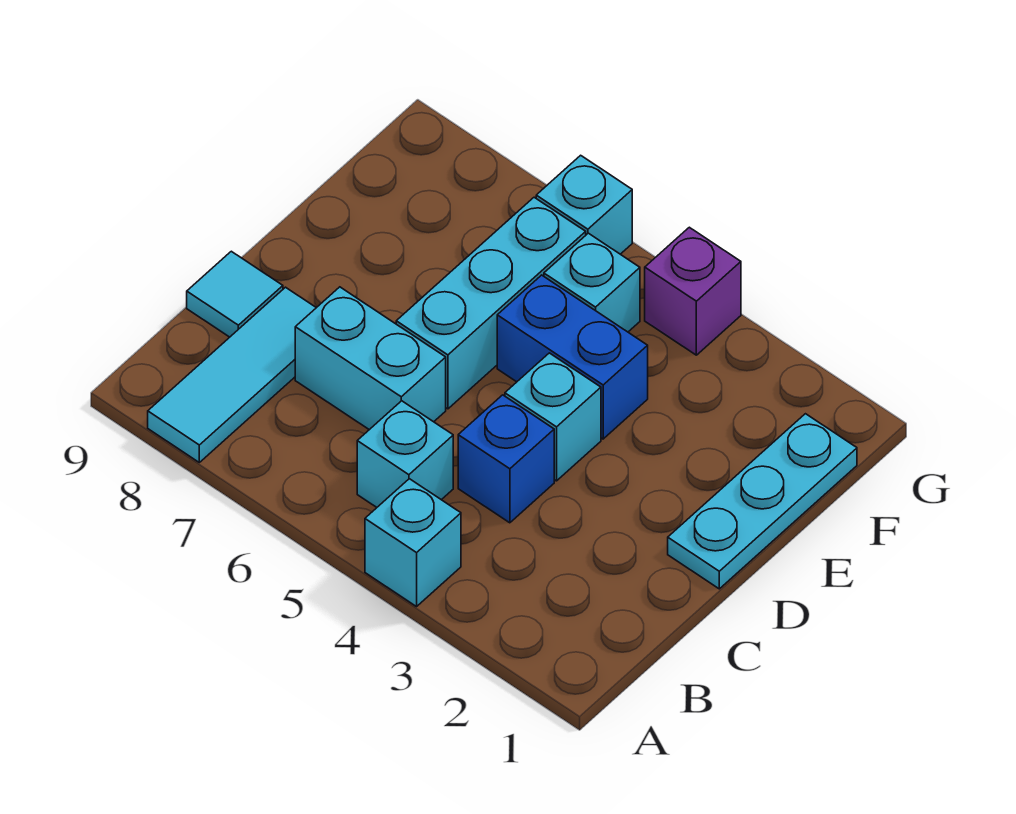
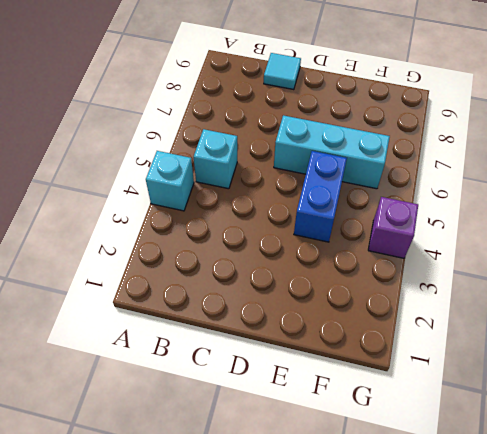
none -> cyan tile A8:C8 level 1
none -> blue brick C4 level 1
none -> cyan brick C6:C7 level 1

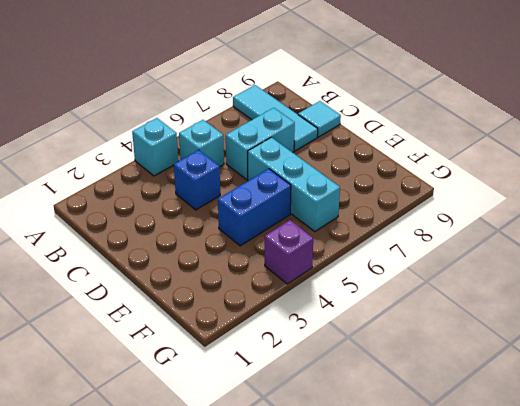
none -> cyan plate D1:F1 level 1
none -> cyan brick D4 level 1
none -> cyan brick F5 level 1

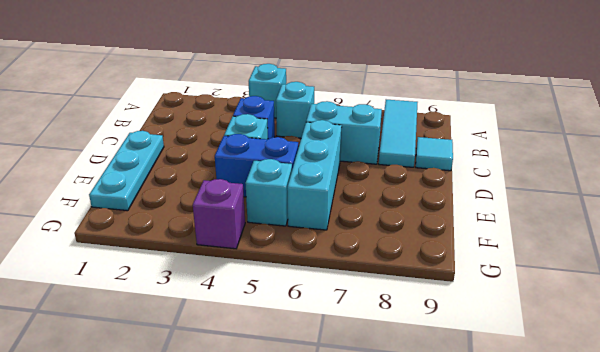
none -> cyan brick G6 level 1

